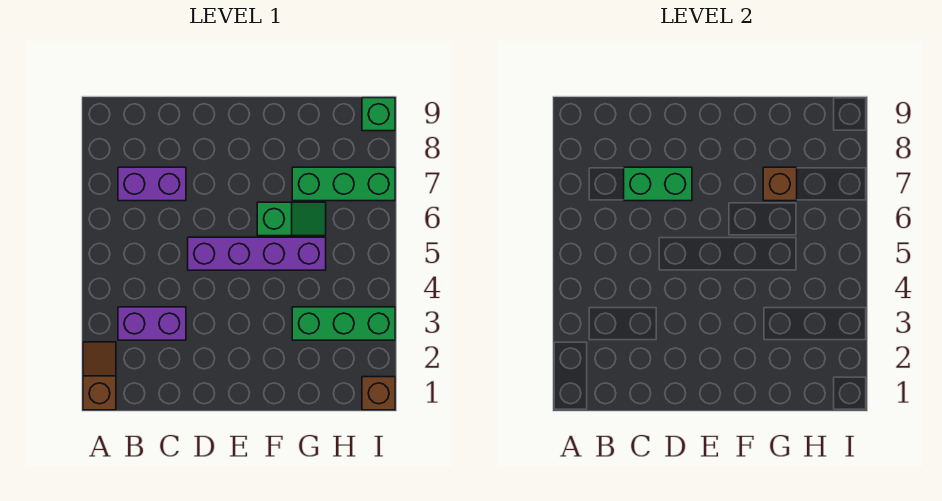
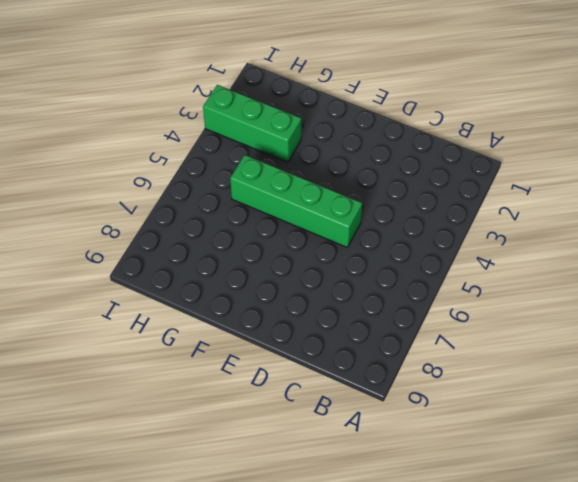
green brick D5:G5 level 1 -> purple brick D5:G5 level 1
none -> brown slope A1:A2 level 1 top 1
none -> purple brick B3:C3 level 1

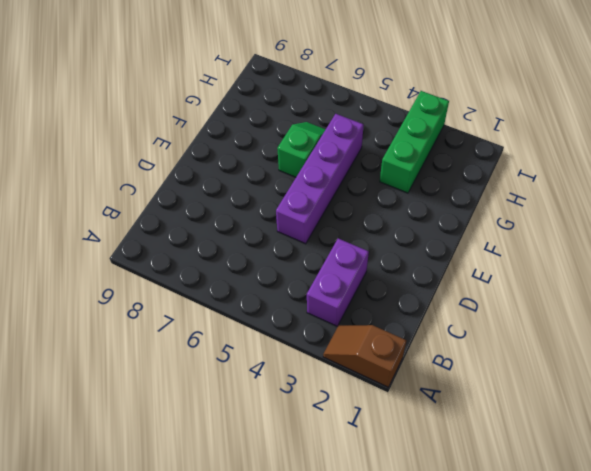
none -> purple brick B7:C7 level 1
none -> green brick G7:I7 level 1

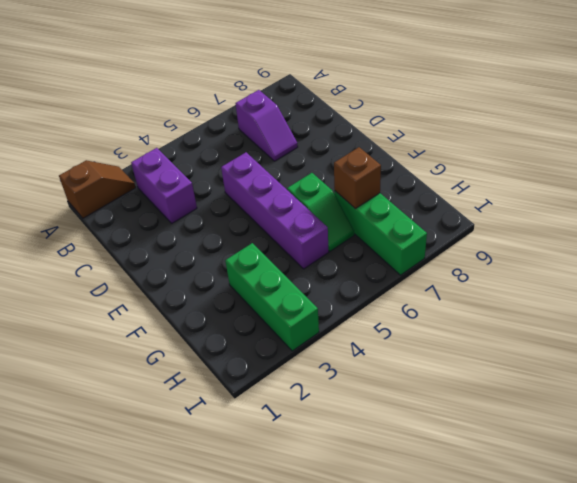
purple slope B7:C7 level 1 top B -> purple brick B7:C7 level 1
none -> brown brick I1 level 1
none -> green brick I9 level 1

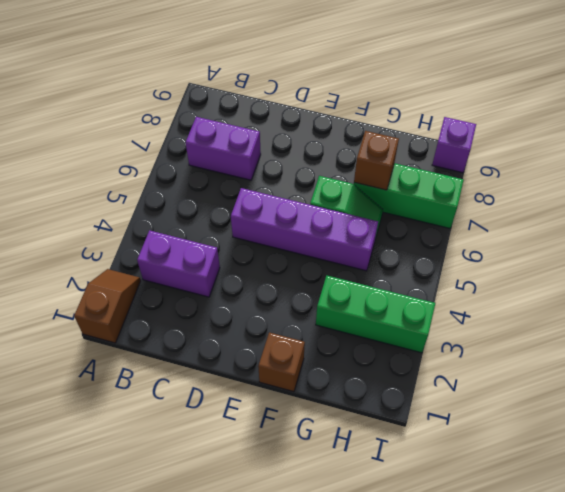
brown brick F1 level 1 -> brown brick I1 level 1
purple brick I9 level 1 -> green brick I9 level 1
none -> green brick C7:D7 level 2

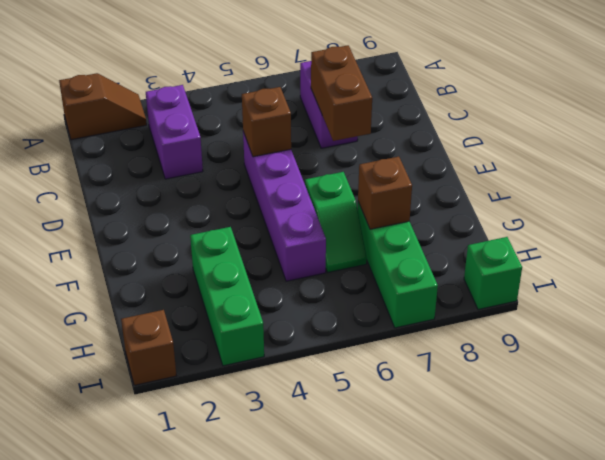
brown brick C7:D7 level 2 -> green brick C7:D7 level 2
brown brick D5 level 2 -> none

